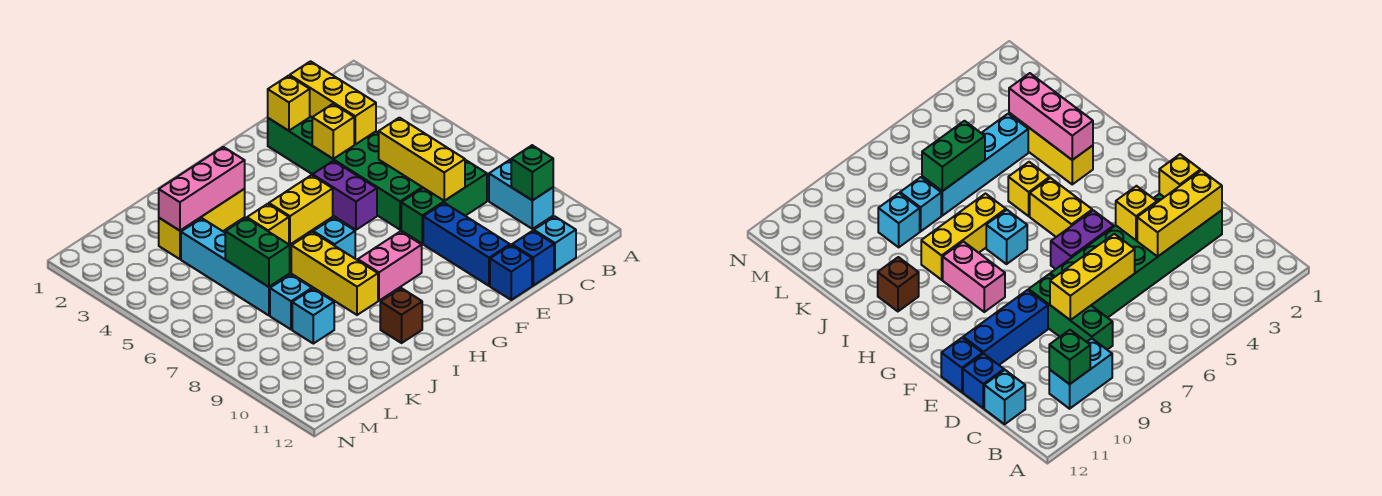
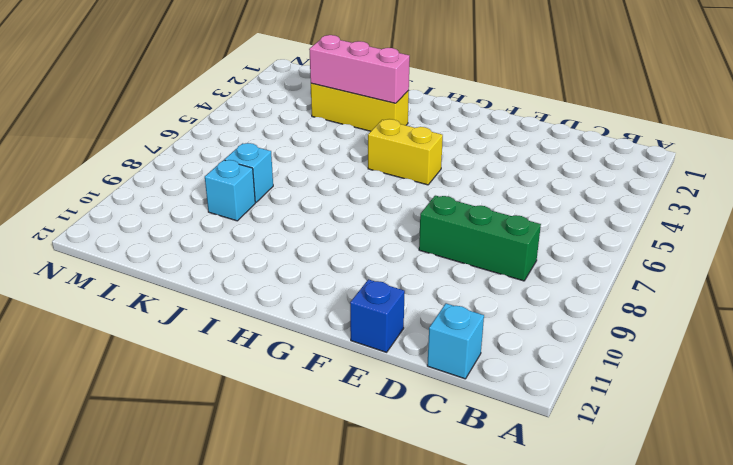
none -> cyan brick B9:B10 level 1
none -> green brick D2:E7 level 1
none -> blue brick D12 level 1

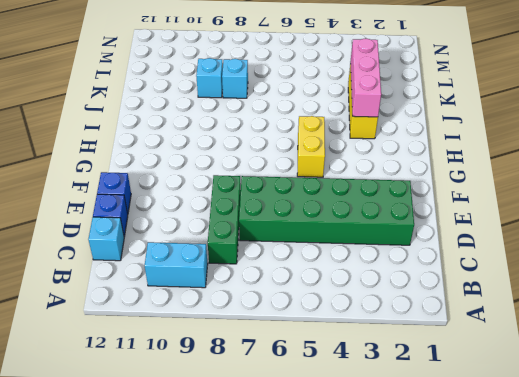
none -> blue brick E9:E11 level 1
none -> purple brick F5:F6 level 1
none -> pink brick G9:H9 level 1

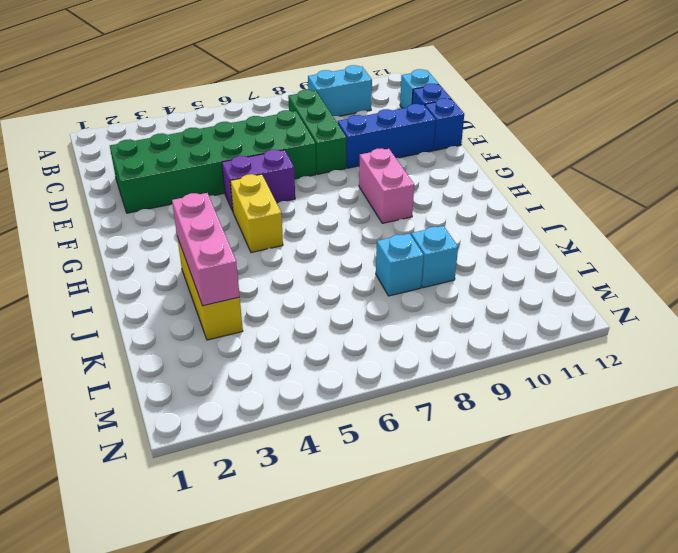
none -> cyan brick H7 level 1
none -> yellow brick I5 level 1
none -> yellow brick I7:I9 level 1

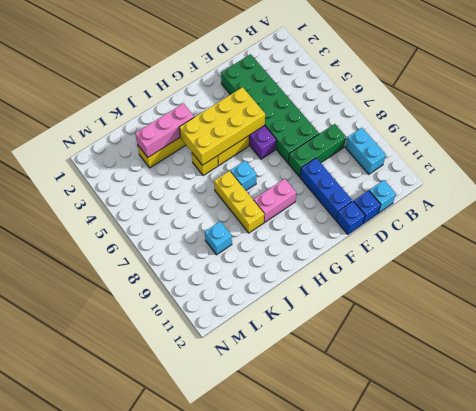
yellow brick F4:I5 level 2 -> none
none -> brown brick I11 level 1
none -> cyan brick K4:K7 level 1
none -> cyan brick K8 level 1

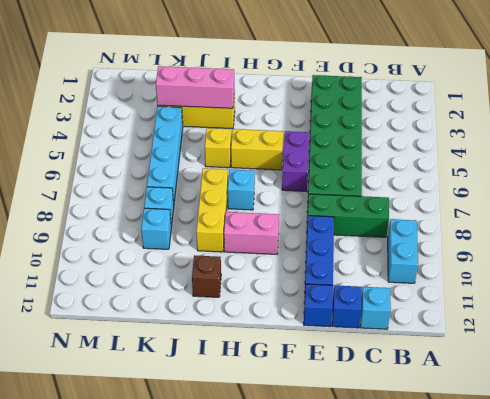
none -> green brick B10 level 2
none -> yellow brick D2:D4 level 2
none -> yellow brick D6:D8 level 2

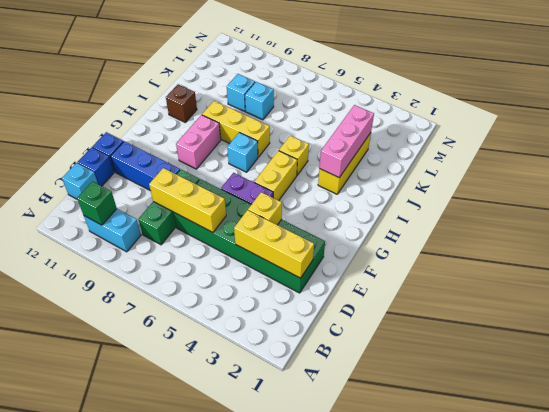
none -> cyan brick K4:K7 level 1
none -> yellow brick E2 level 2
none -> green brick K6:K7 level 2

